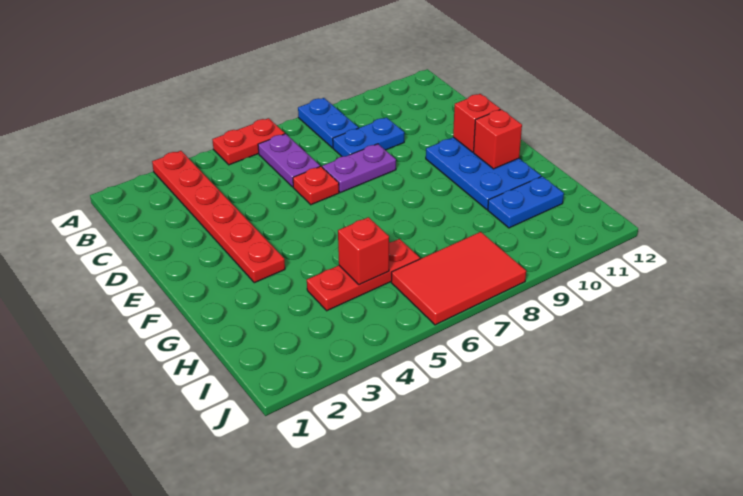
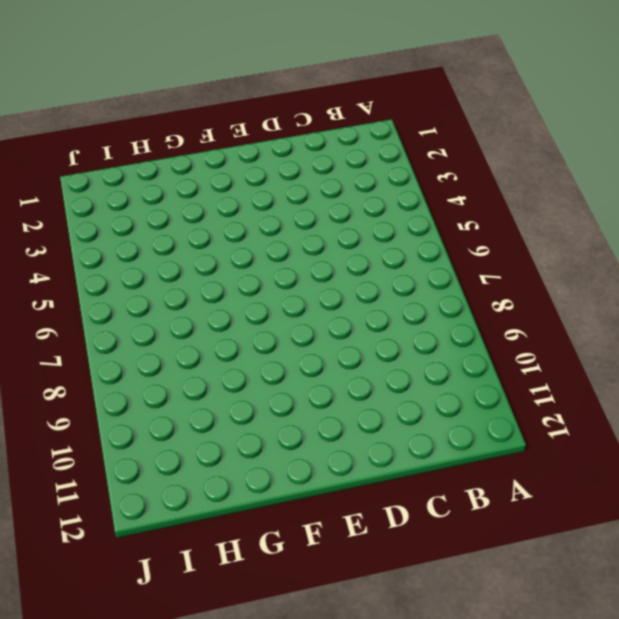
none -> red plate A3:F3 level 1
none -> red plate A5:A6 level 1
none -> blue plate A8:B8 level 1

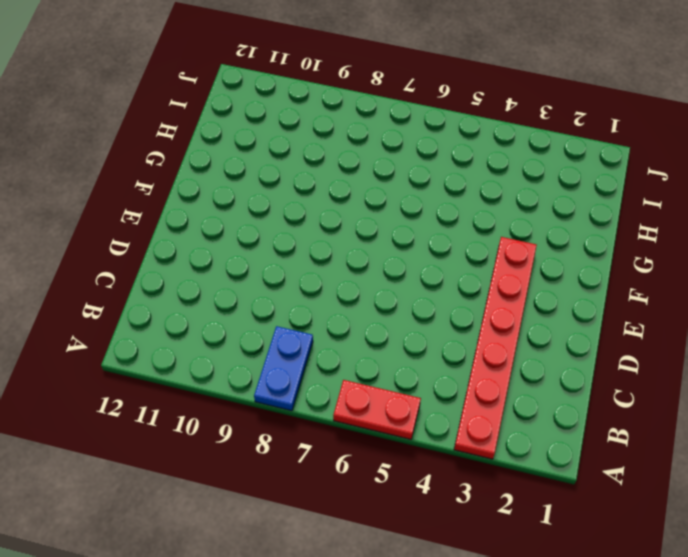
none -> purple plate B6:C6 level 1
none -> blue plate C8:C9 level 1
none -> red plate D6 level 1

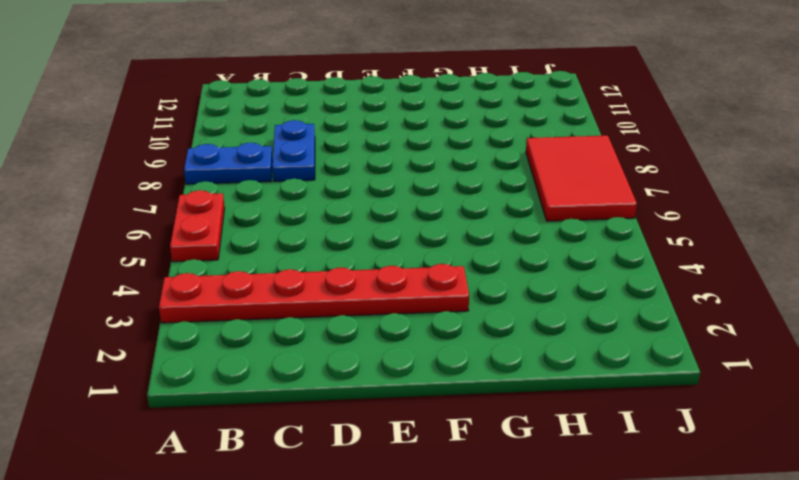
none -> purple plate B6:C6 level 1
none -> red plate D6 level 1
none -> purple plate D7:D8 level 1

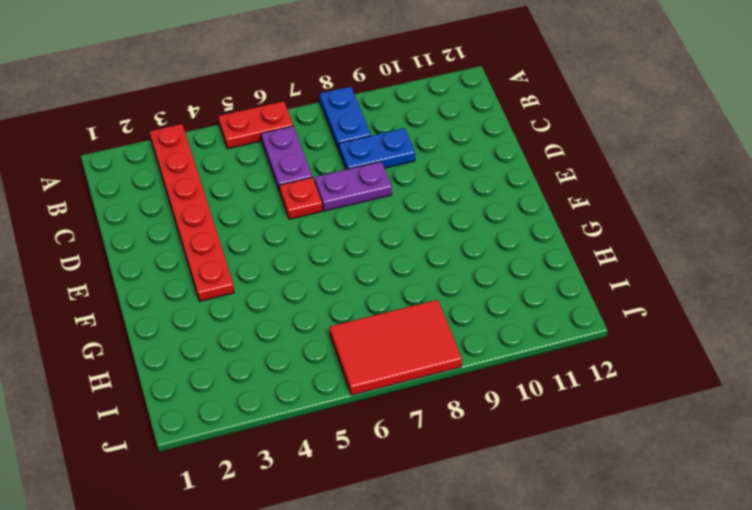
none -> blue plate E10:G11 level 1
none -> red plate H4:H6 level 1
none -> blue plate H10:H11 level 1

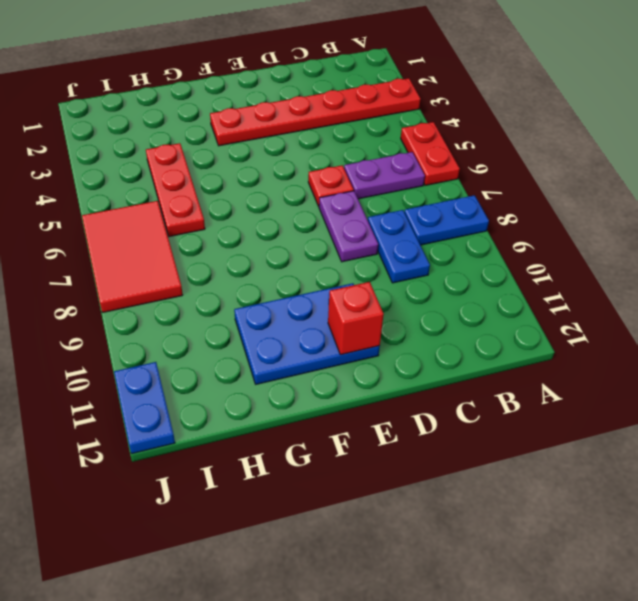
blue plate J11:J12 level 1 -> blue plate H10:H11 level 1
none -> red brick F11 level 2
none -> red brick H5 level 2

